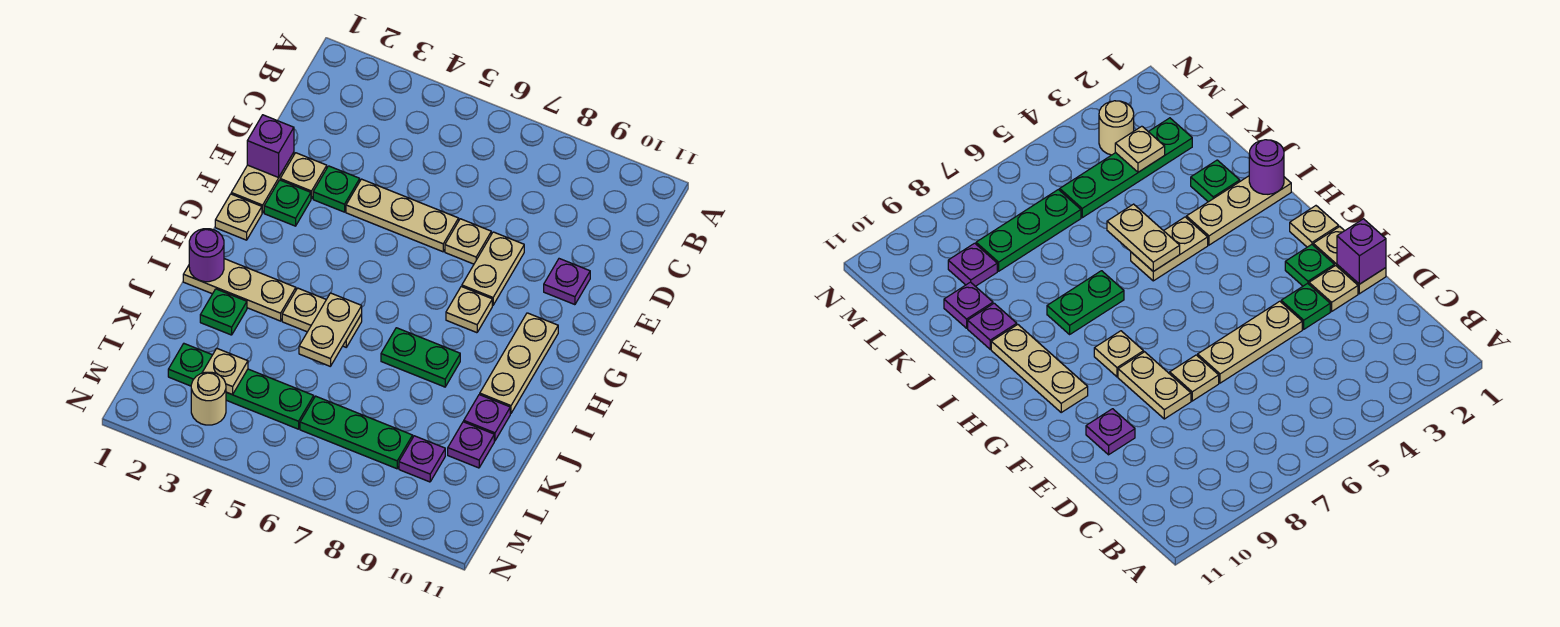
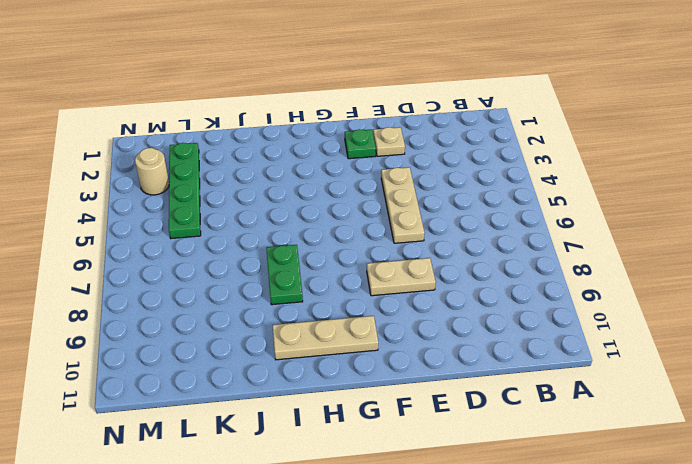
none -> tan plate E1:F1 level 1
none -> green plate E3 level 1
none -> tan plate E7 level 1

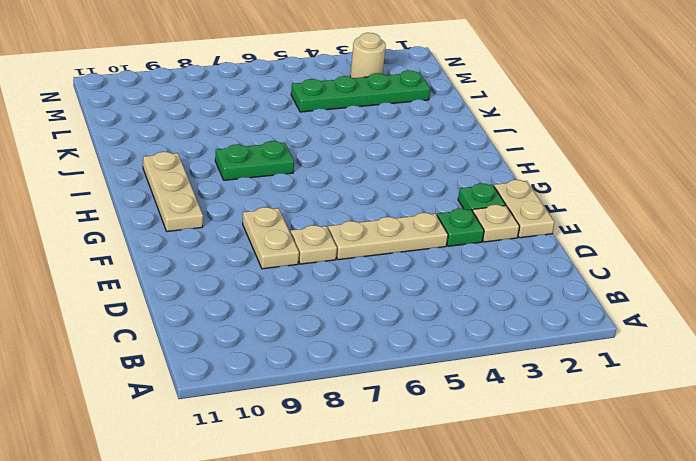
none -> purple plate E10 level 1
none -> tan plate G1 level 1
none -> tan plate G8 level 1

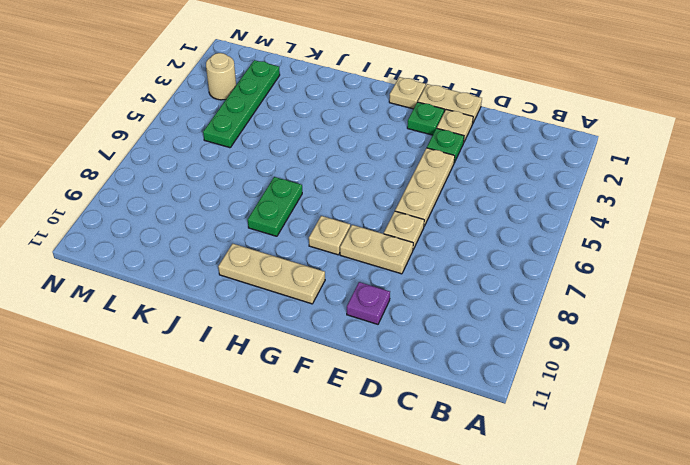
none -> tan plate I1:I3 level 1
none -> tan plate I4:I5 level 1
none -> green plate J2 level 1

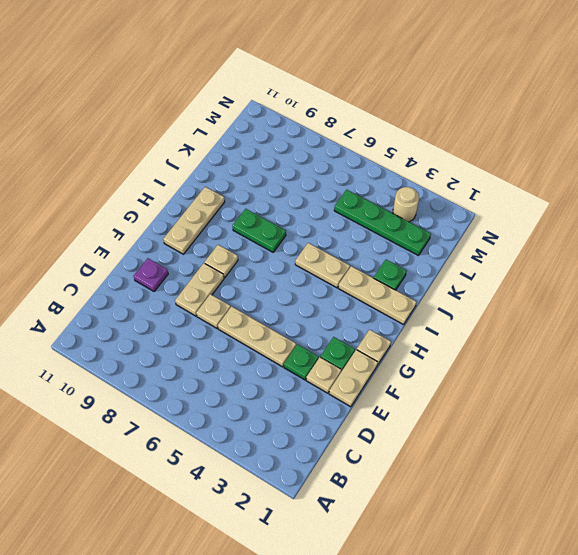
none -> purple plate J10 level 1
none -> purple plate K10 level 1
none -> green plate L6:L8 level 1

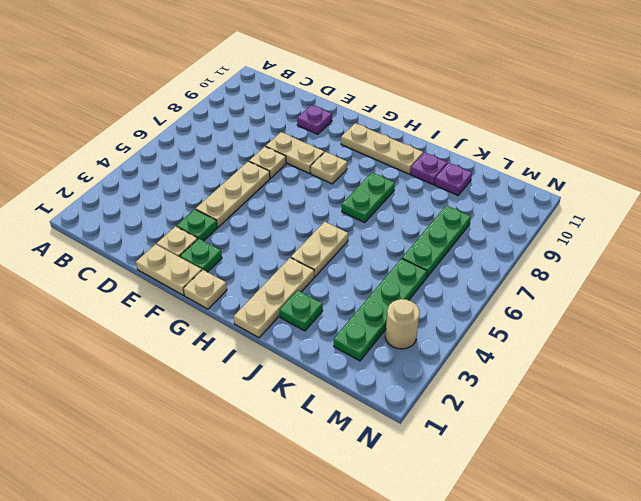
none -> purple plate L9 level 1
none -> purple brick E1 level 2
none -> purple round brick I1 level 2

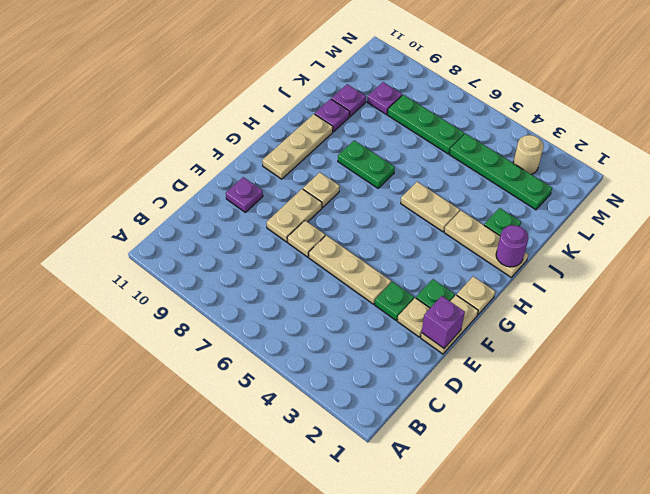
none -> tan plate I5:J5 level 2
none -> tan plate L3 level 2

